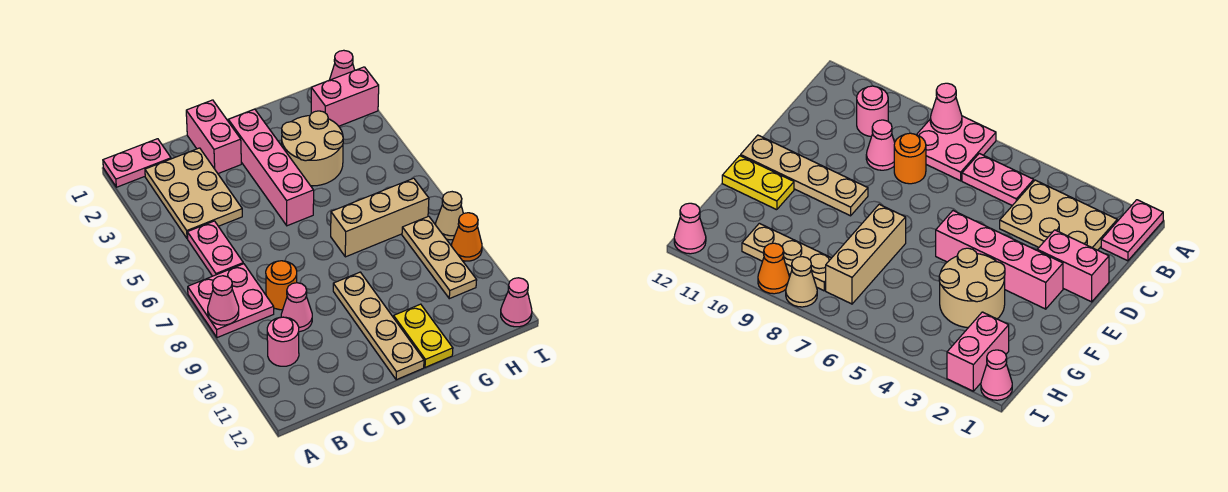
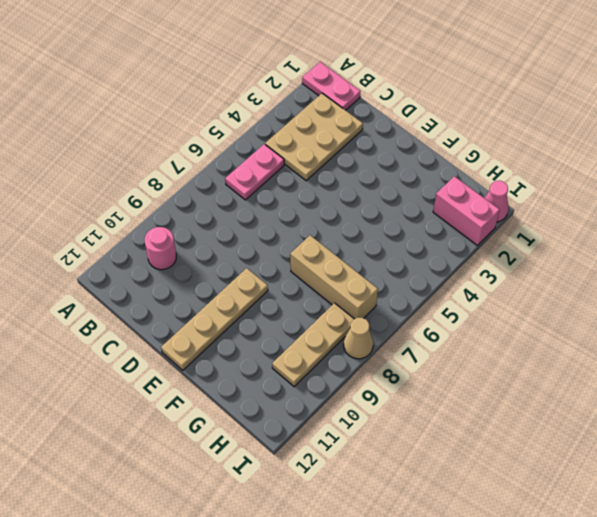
none -> pink plate A7:B8 level 1
none -> orange round brick C8 level 1
none -> pink cone C9 level 1

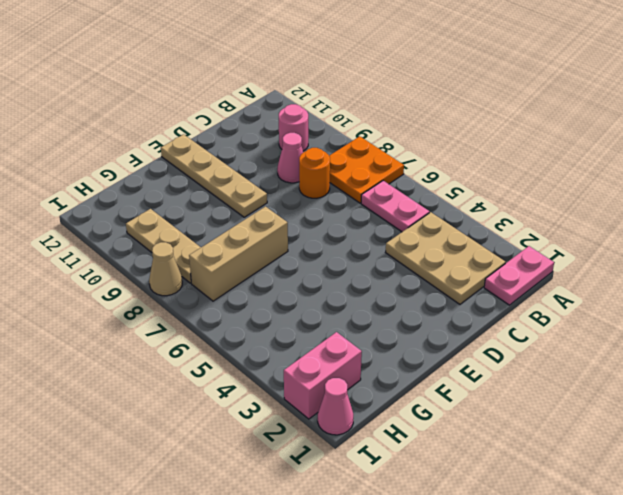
orange plate A7:B8 level 1 -> pink plate A7:B8 level 1
none -> pink brick D1:D2 level 1
none -> pink brick E2:E5 level 1
none -> tan round brick F3:G4 level 1

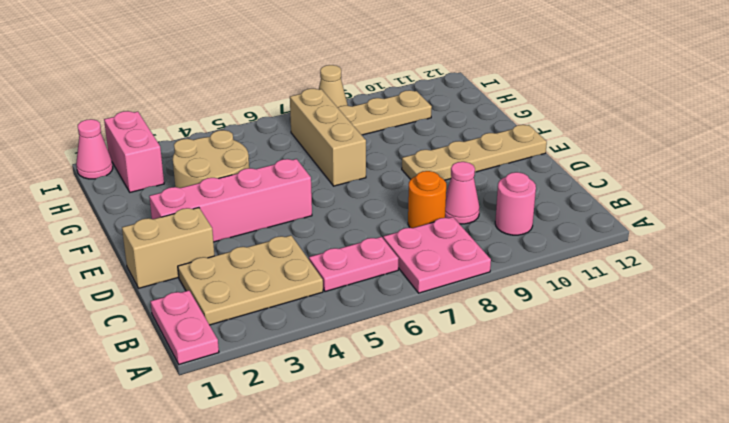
tan brick D1:D2 level 1 -> pink brick D1:D2 level 1
none -> yellow plate F11:F12 level 1
none -> orange cone I9 level 1
none -> pink cone I12 level 1

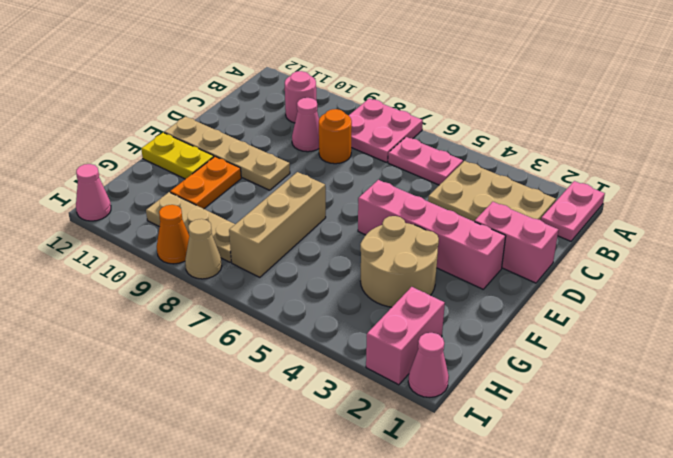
orange plate F10:G10 level 1 -> none
none -> pink cone A8 level 2

